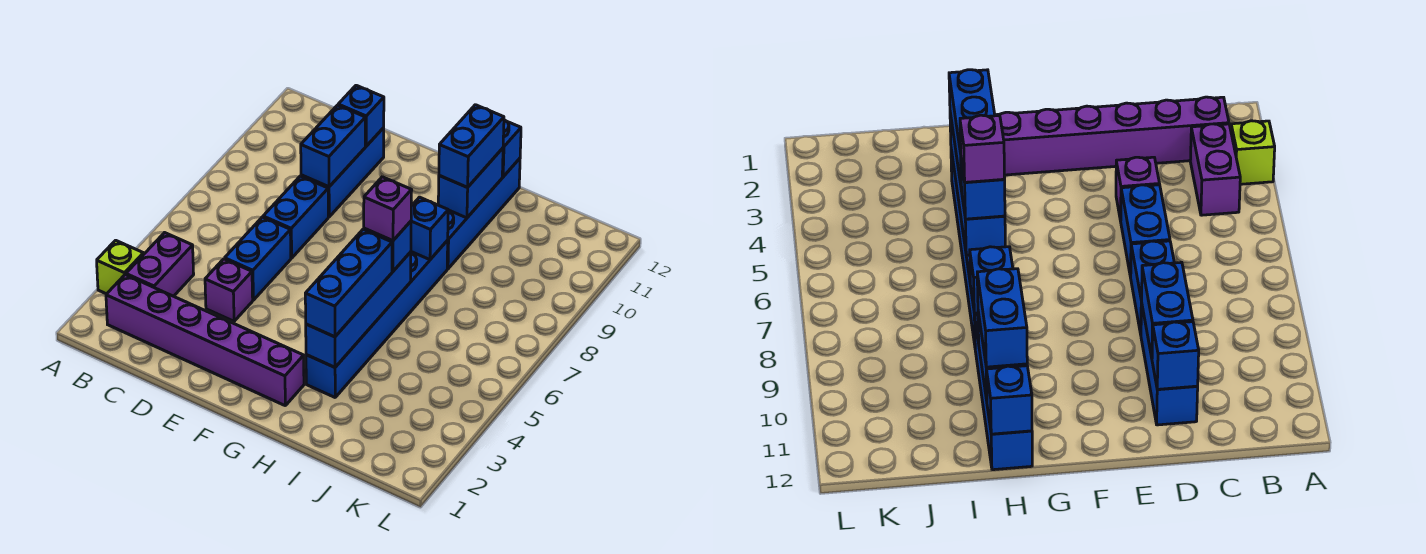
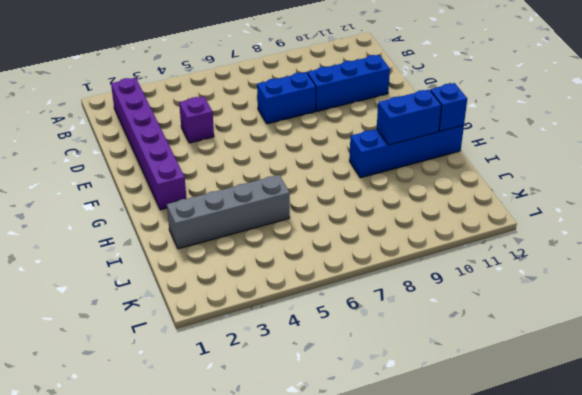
grey brick I2:I5 level 1 -> none
none -> lime brick A3 level 1
none -> purple brick B3:B4 level 1
none -> blue brick D5:D6 level 1

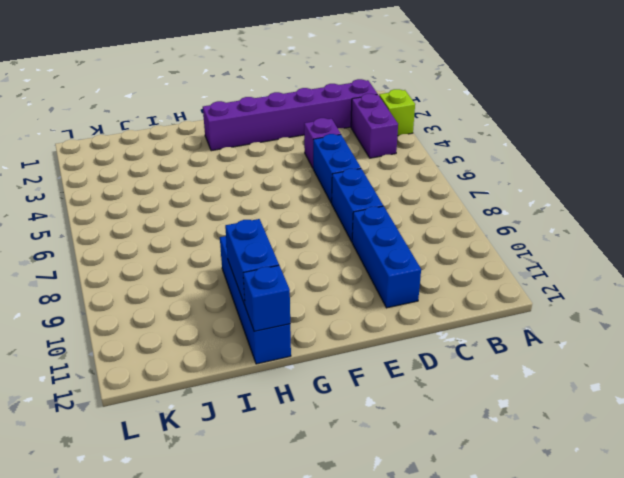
none -> blue brick H3:H8 level 1
none -> blue brick D9:D10 level 2
none -> blue brick D11 level 2

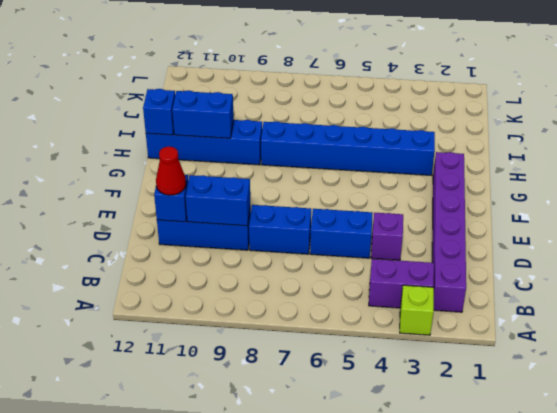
red cone D11 level 3 -> none
none -> blue brick H3:H6 level 2
none -> blue brick H8 level 2
none -> blue brick H3:H5 level 3

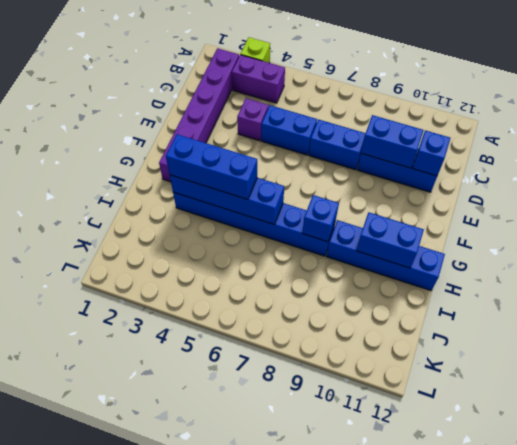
none -> blue brick H12 level 2
none -> blue brick H6 level 3
none -> blue brick H10:H11 level 3

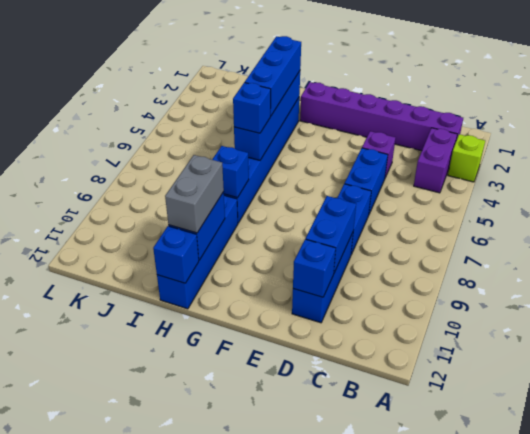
grey brick H10:H11 level 3 -> blue brick H10:H11 level 3
none -> purple brick H6 level 4

